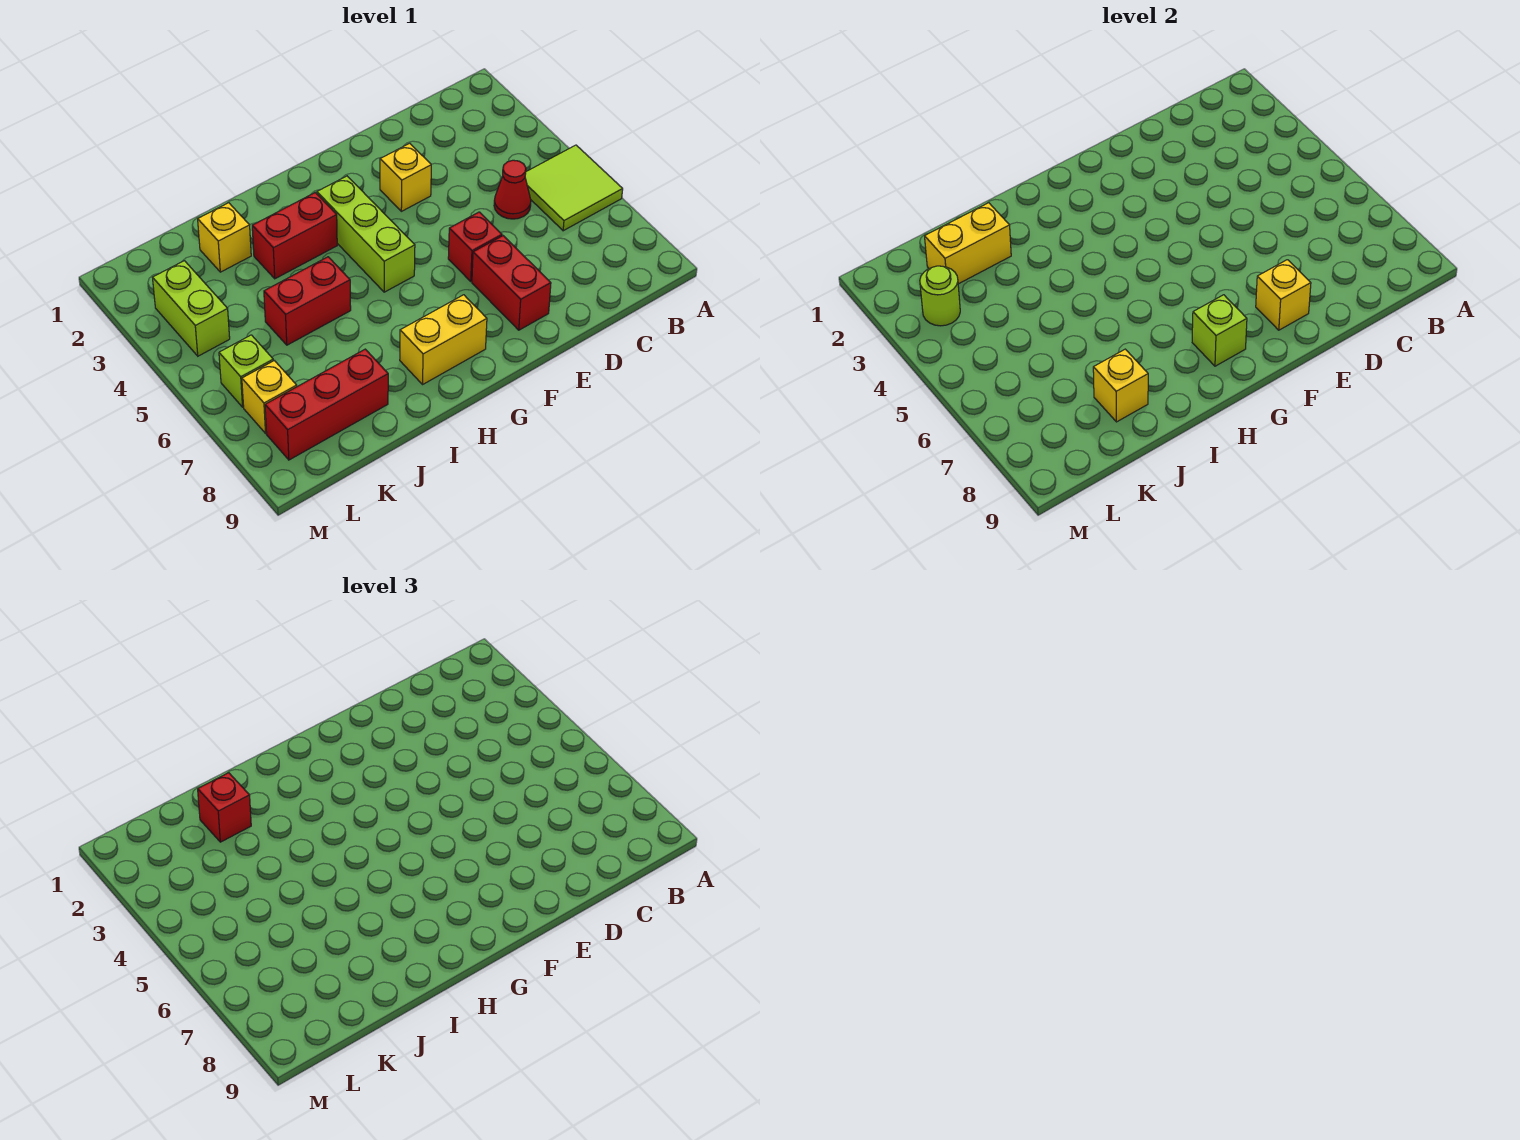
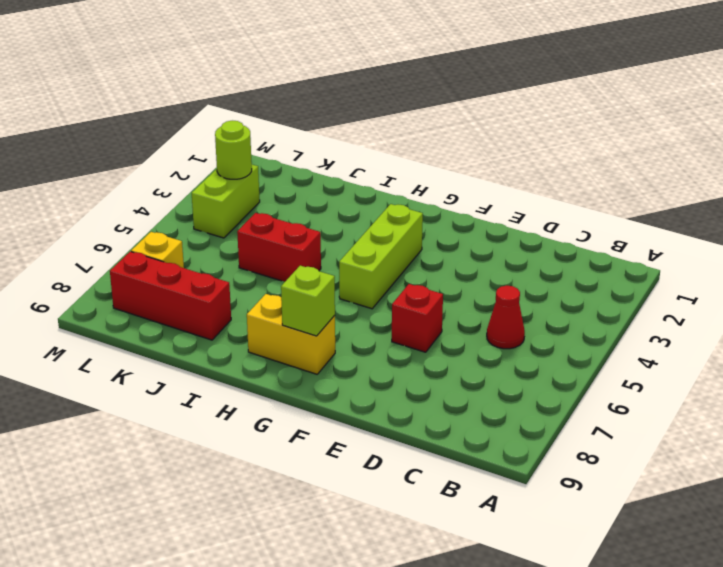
none -> lime tile A5:B6 level 1
none -> yellow brick E3 level 1
none -> red brick E7:E8 level 1

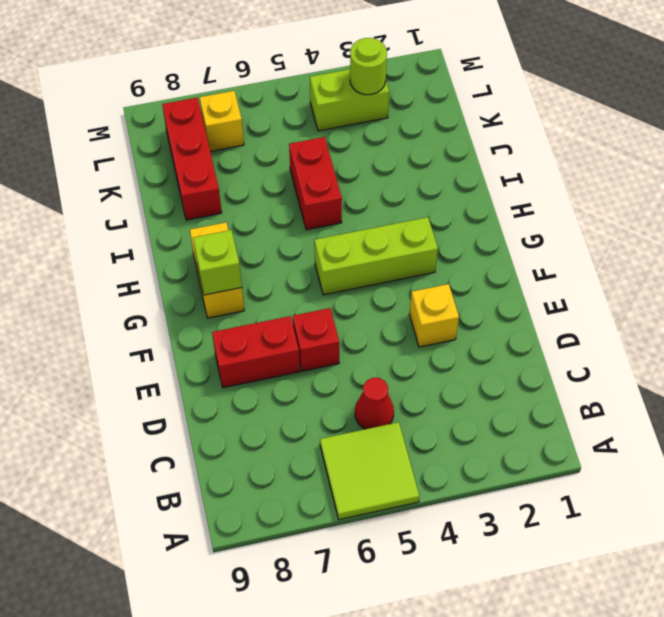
none -> red brick H3:I3 level 1
none -> yellow brick J2 level 1
none -> lime brick L6 level 1

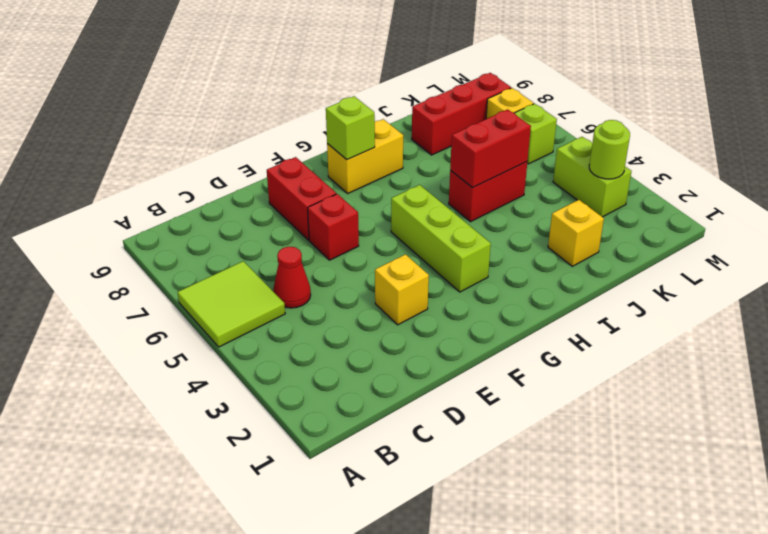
red brick I5:J5 level 2 -> red brick H3:I3 level 1
none -> yellow brick E8 level 2
none -> yellow brick J2:K2 level 2
none -> yellow brick J8 level 2

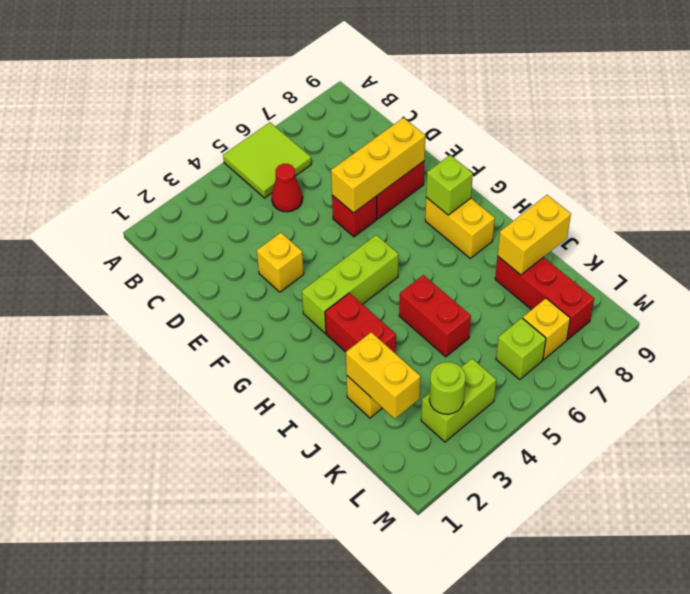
yellow brick E6:E8 level 2 -> yellow brick E8 level 2
yellow brick J8:J9 level 2 -> yellow brick J8 level 2
none -> red brick J2 level 3

